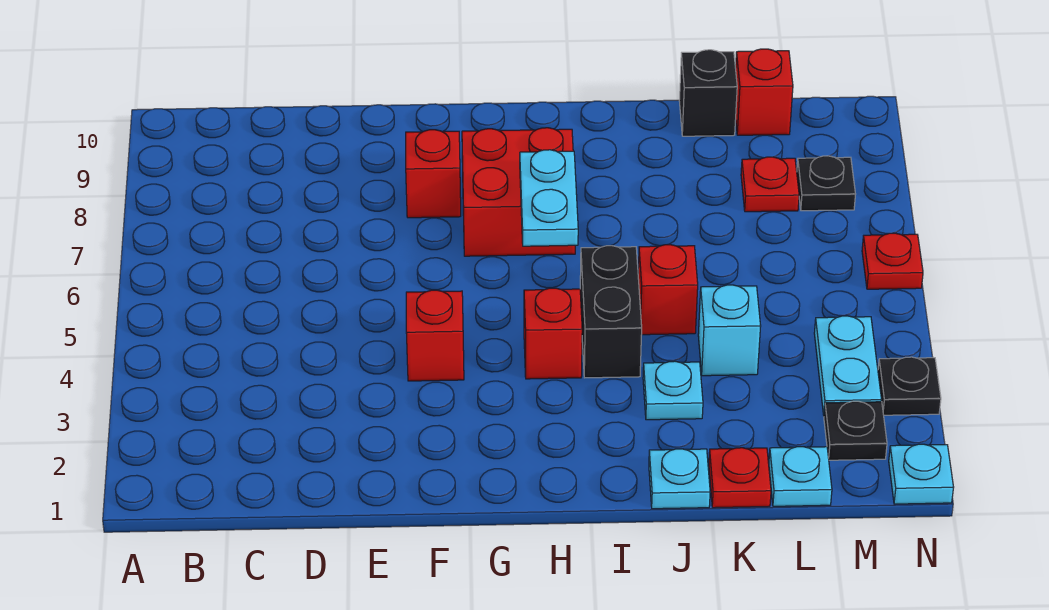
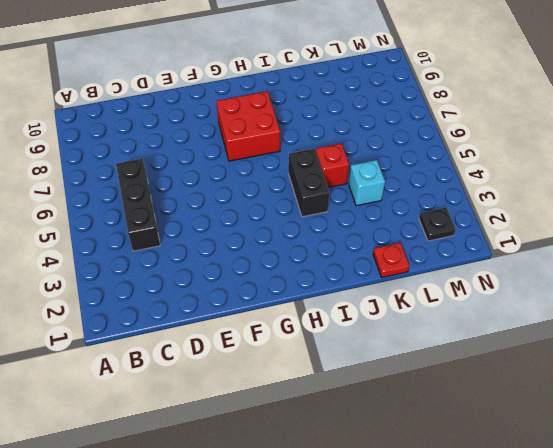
black brick C4:C6 level 1 -> none
none -> red brick F4 level 1
none -> red brick F8 level 1
none -> red brick H4 level 1

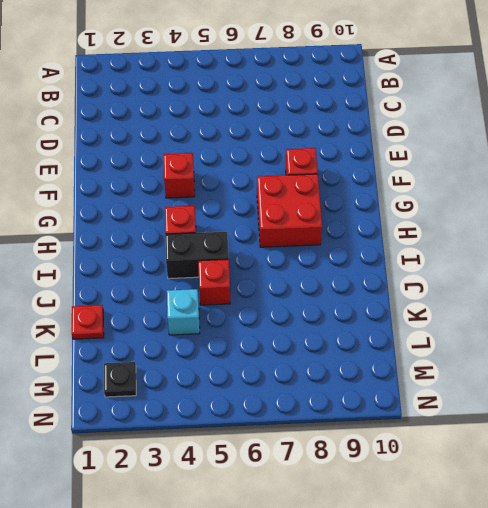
none -> cyan plate J1 level 1
none -> cyan plate J3 level 1
none -> black brick K10 level 1

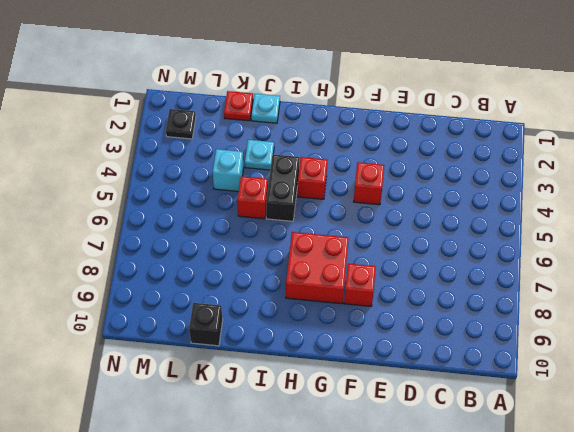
none -> cyan plate L1 level 1
none -> red plate L8 level 1
none -> red brick L10 level 1

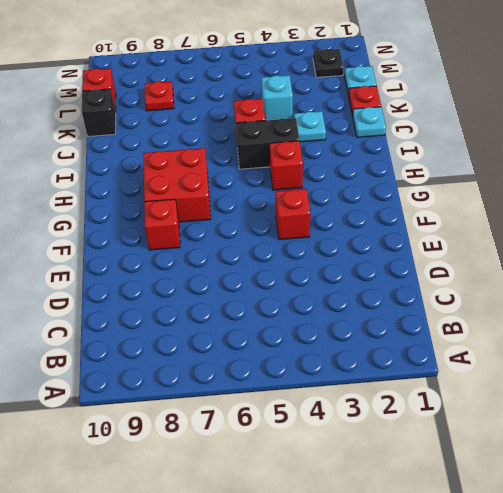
none -> cyan plate M3:M4 level 1
none -> black plate M8 level 1
none -> cyan plate N1 level 1

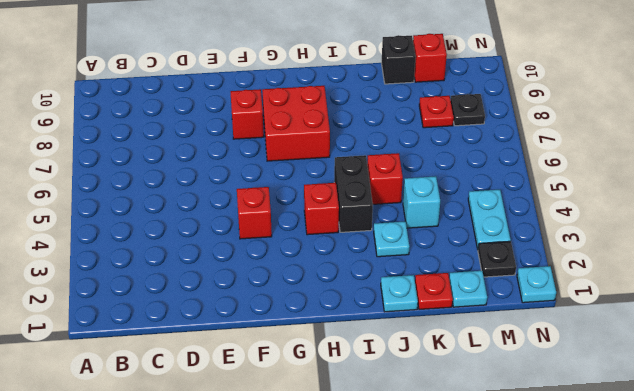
none -> black plate N3 level 1
none -> red plate N6 level 1
none -> cyan plate H6:H7 level 2

